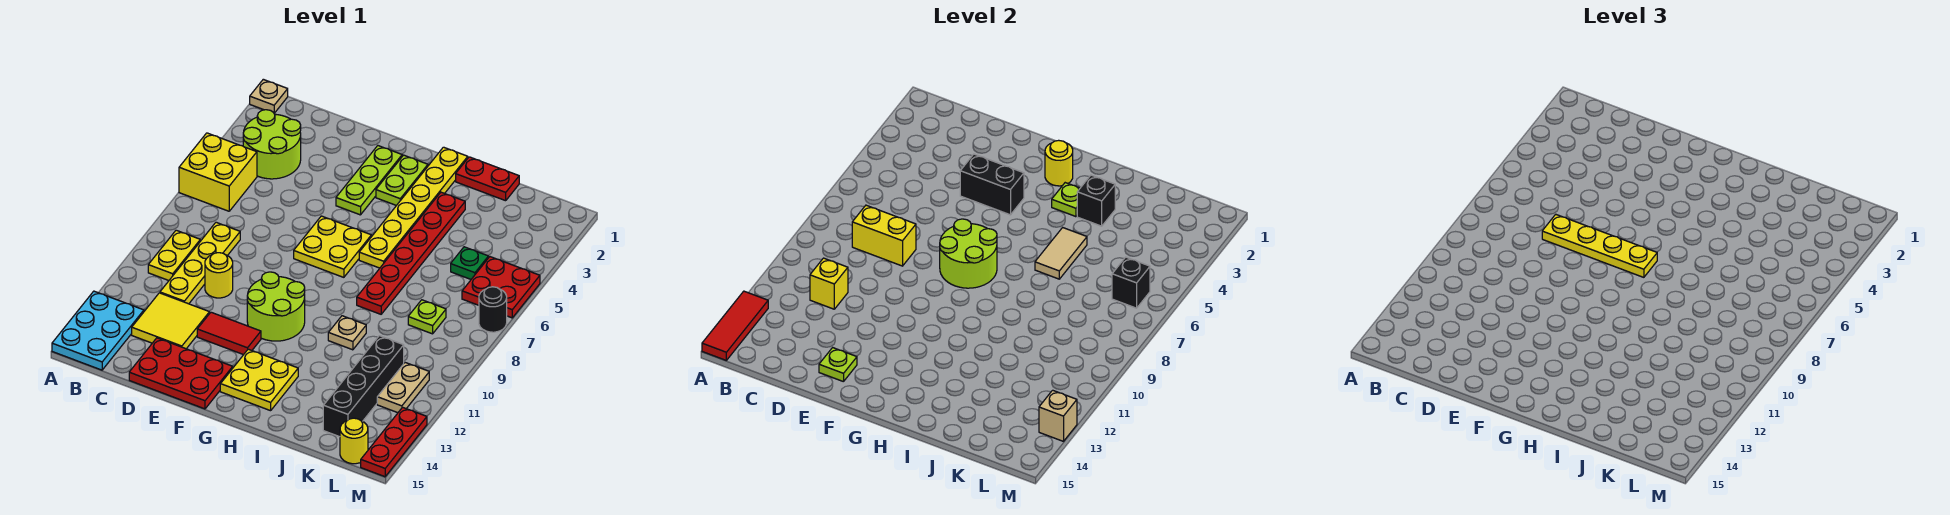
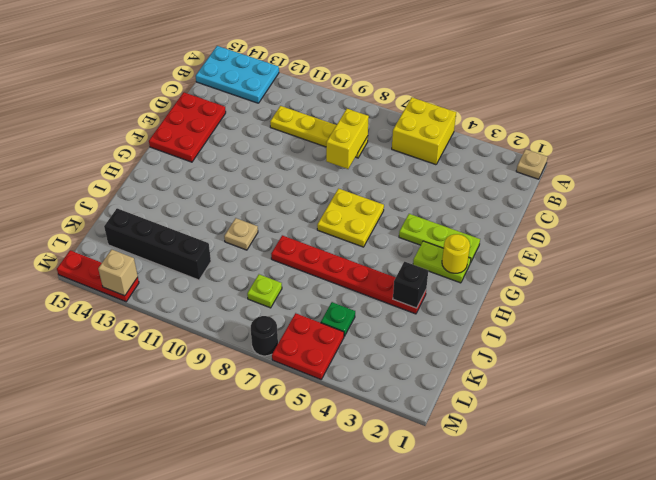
none -> lime round brick B3:C4 level 1
none -> yellow plate B9:B10 level 1
none -> yellow tile C12:D13 level 1
none -> yellow round brick D10 level 1

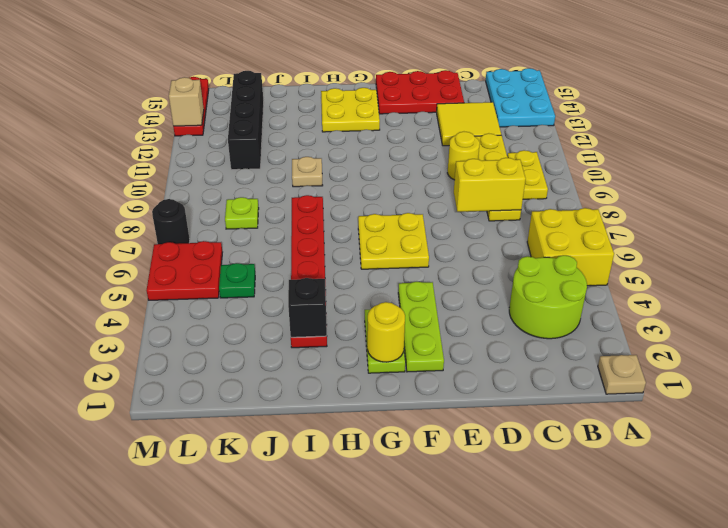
none -> red tile E12:F12 level 1
none -> lime round brick F10:G11 level 1
none -> yellow plate H1:H6 level 1
none -> red plate I1:J1 level 1

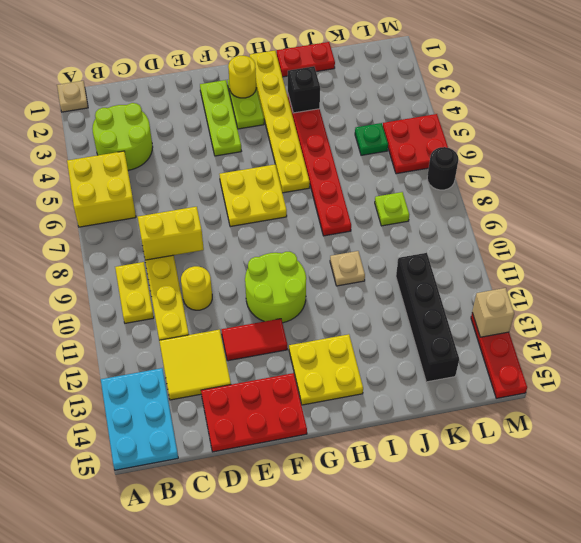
none -> tan plate L11:L12 level 1
none -> yellow round brick L15 level 1
none -> red tile A13:A15 level 2
none -> yellow brick C11 level 2

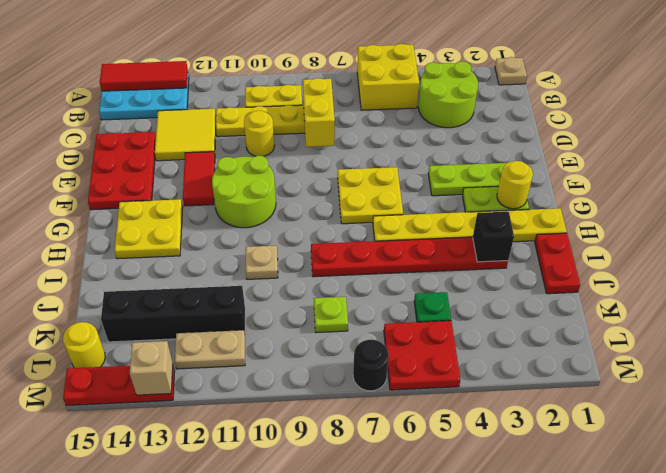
none -> yellow brick C11 level 2
none -> black brick E4:F4 level 2
none -> lime plate E14 level 2
none -> lime round brick F7:G8 level 2

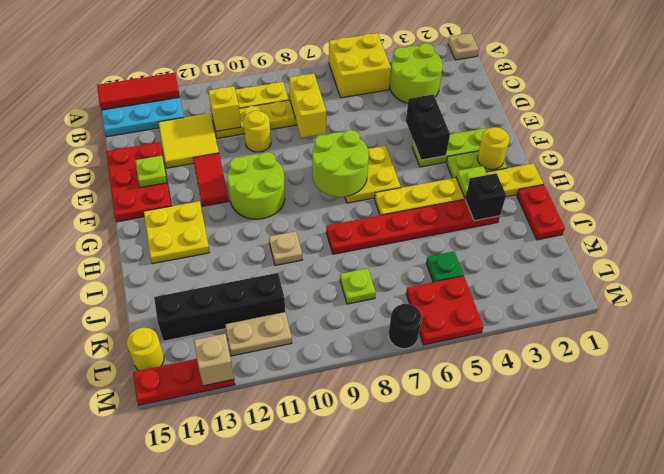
none -> tan tile I5:I6 level 2
none -> black brick L6 level 2
none -> yellow plate D7:G7 level 3

